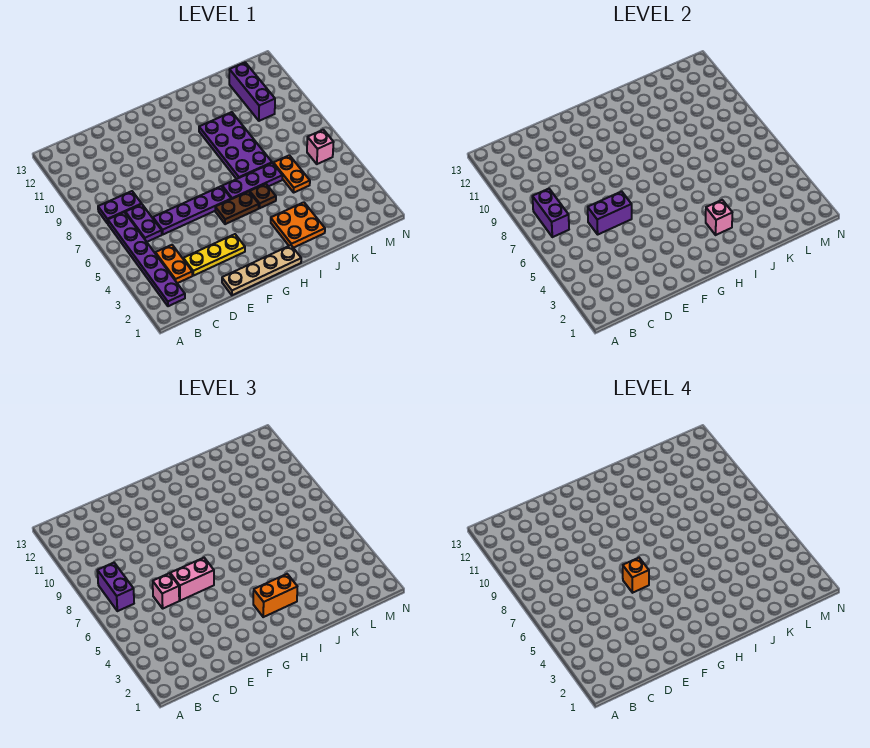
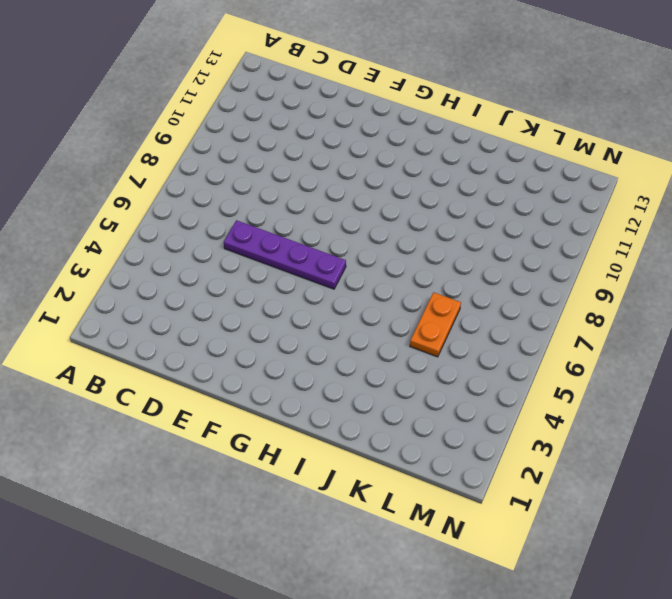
none -> purple plate B2:B7 level 1
none -> purple plate B8:C8 level 1
none -> orange plate C3:C4 level 1

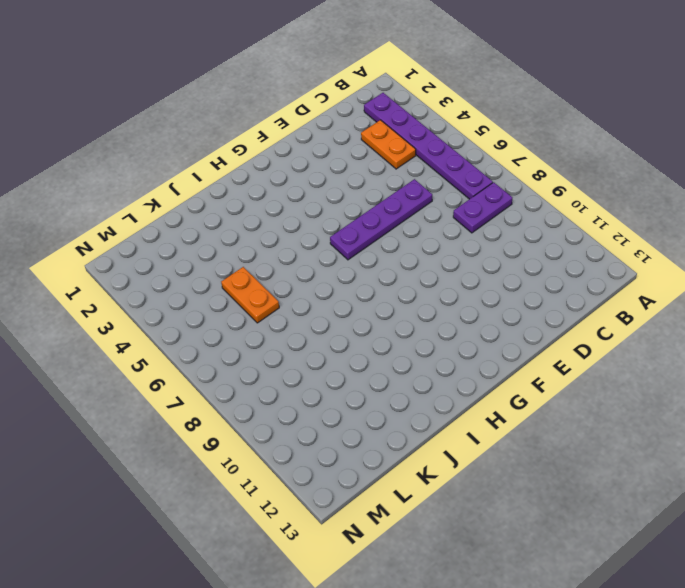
none -> purple plate C6:C7 level 1
none -> yellow plate D3:F3 level 1
none -> tan plate E1:H1 level 1

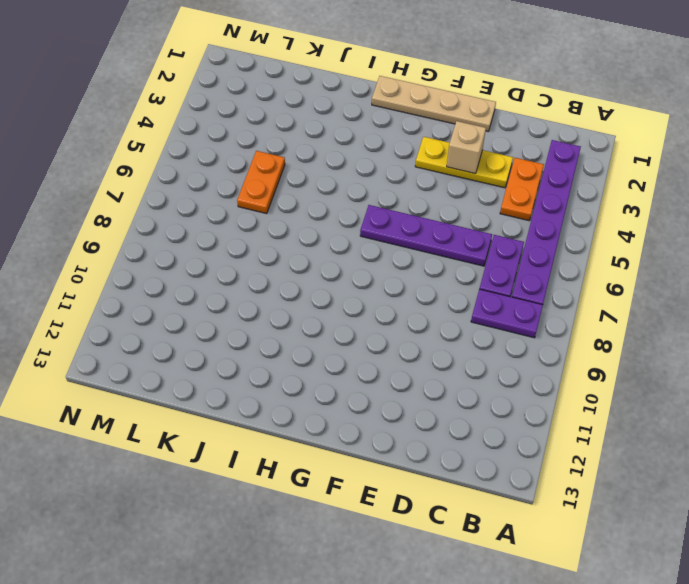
tan brick E3 level 2 -> none
none -> brown plate G5:H5 level 1
none -> purple plate H6:J6 level 1
none -> orange plate I2:J3 level 1

